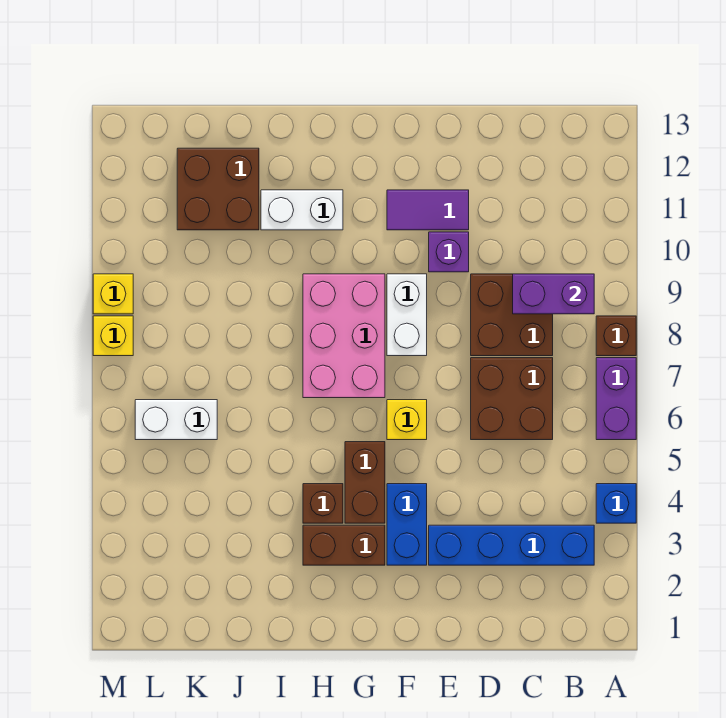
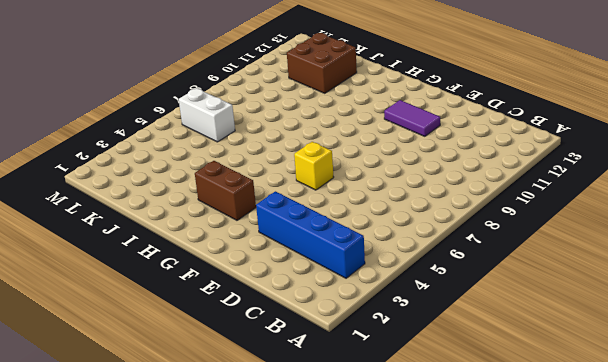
none -> blue brick A4 level 1
none -> purple brick A6:A7 level 1
none -> brown brick A8 level 1

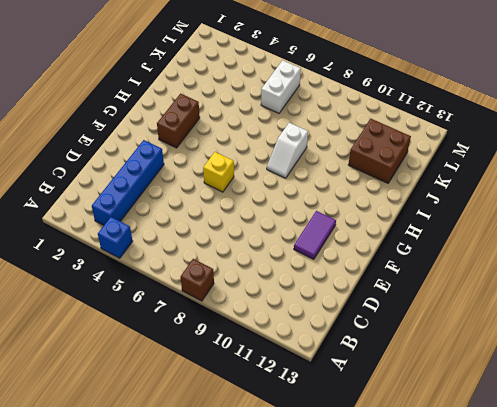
white slope H8:I8 level 1 top I -> pink brick G7:H9 level 1
none -> purple brick A6:A7 level 1
none -> brown brick C6:D7 level 1
none -> brown brick C8:D9 level 1

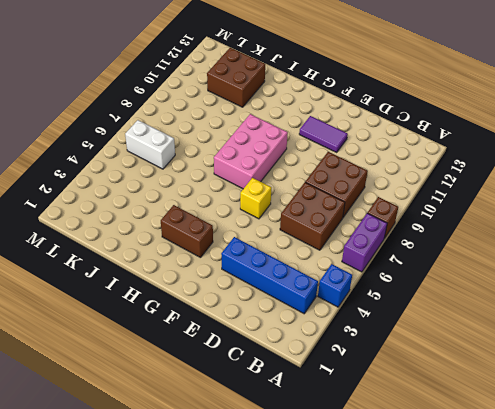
none -> purple brick E10 level 1
none -> blue brick F3:F4 level 1
none -> white brick F8:F9 level 1

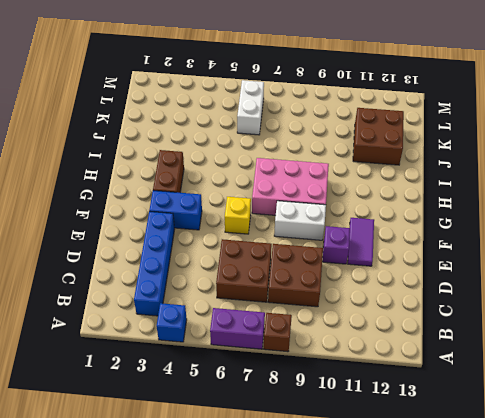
none -> brown brick G4:G5 level 1
none -> brown brick H4 level 1
none -> white brick H11:I11 level 1

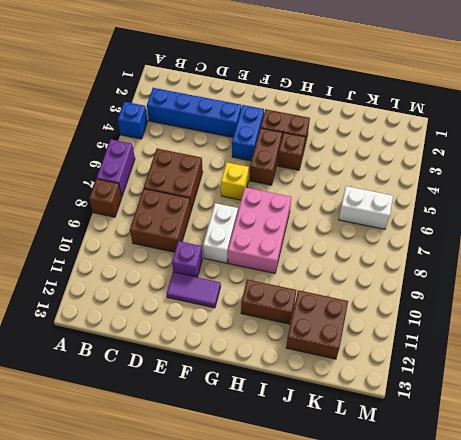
brown brick H11:I11 level 1 -> white brick H11:I11 level 1
none -> yellow brick M8 level 1
none -> yellow brick M9 level 1
none -> purple brick B9:C9 level 2

